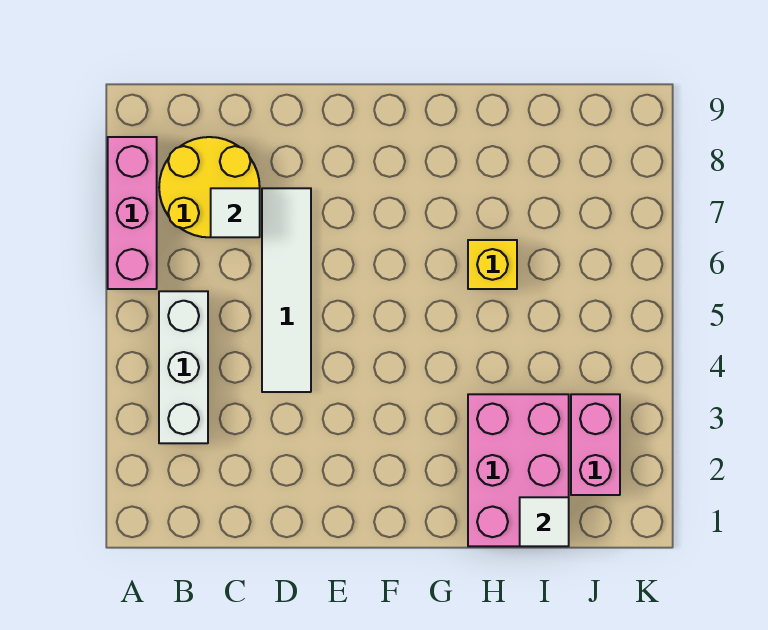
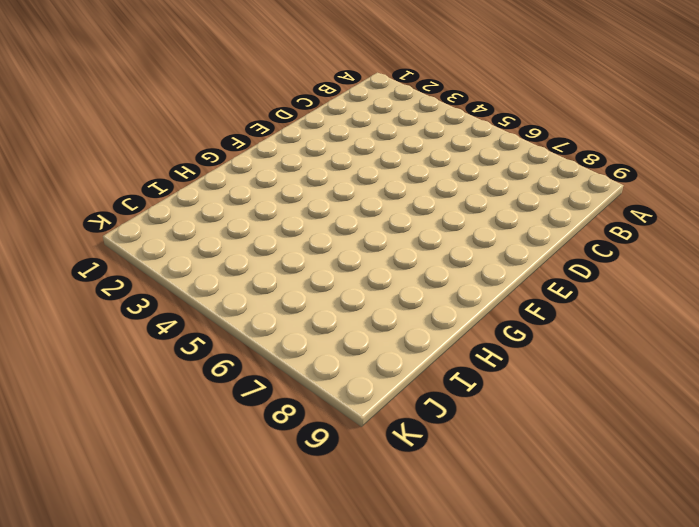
none -> pink brick A6:A8 level 1
none -> white brick B3:B5 level 1

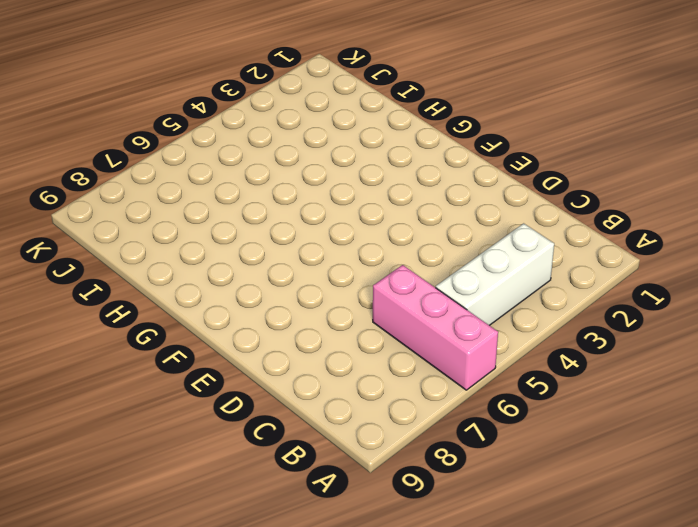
pink brick A6:C6 level 1 -> pink brick A6:A8 level 1
none -> yellow round brick B7:C8 level 1
none -> white tile D4:D7 level 1

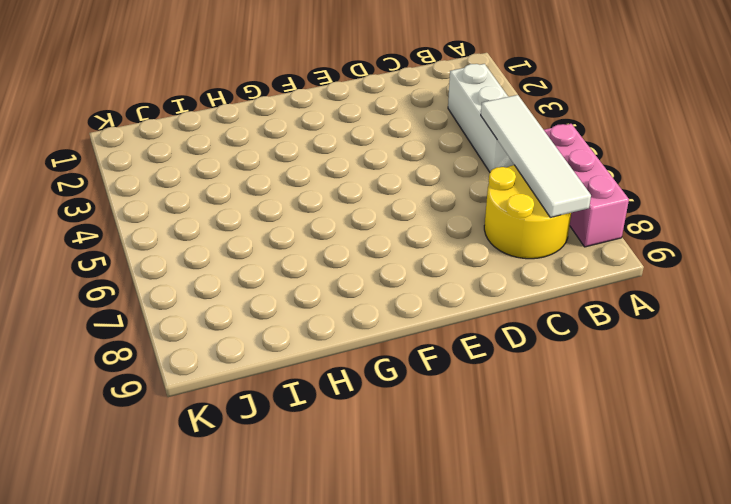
white tile B5:B8 level 2 -> white tile D4:D7 level 1
none -> pink brick H1:I3 level 1
none -> yellow brick H6 level 1

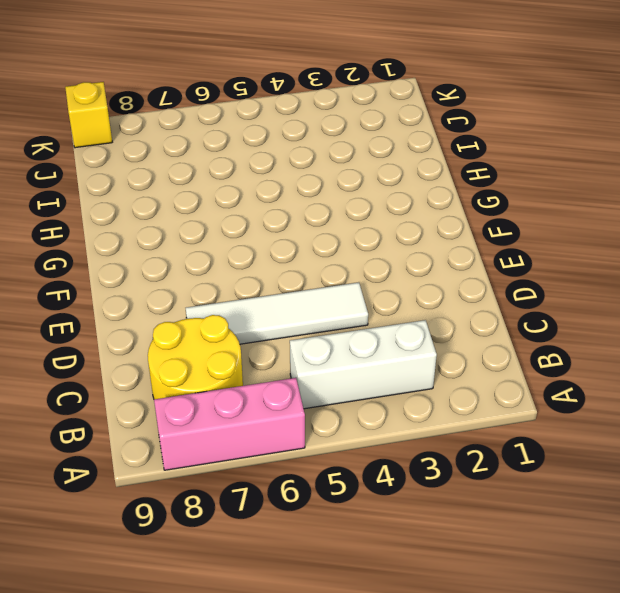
yellow brick K9 level 1 -> yellow brick H6 level 1
none -> pink brick H1:I3 level 1
none -> pink brick J2:J3 level 1

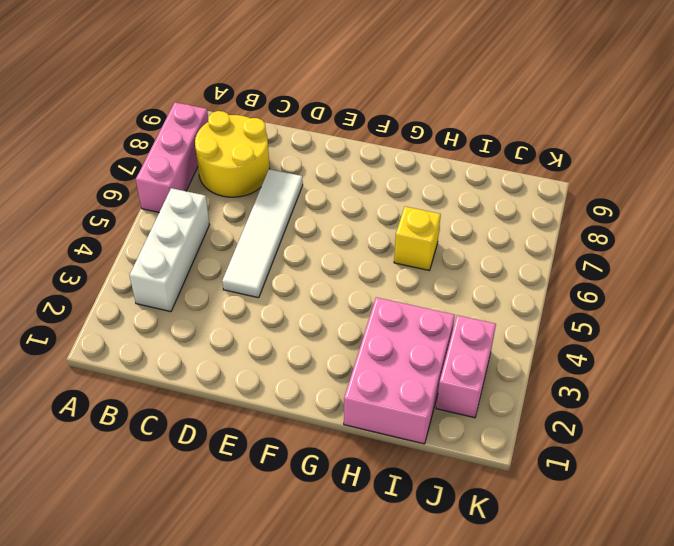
none -> white tile C7 level 2
none -> white tile I1 level 2

